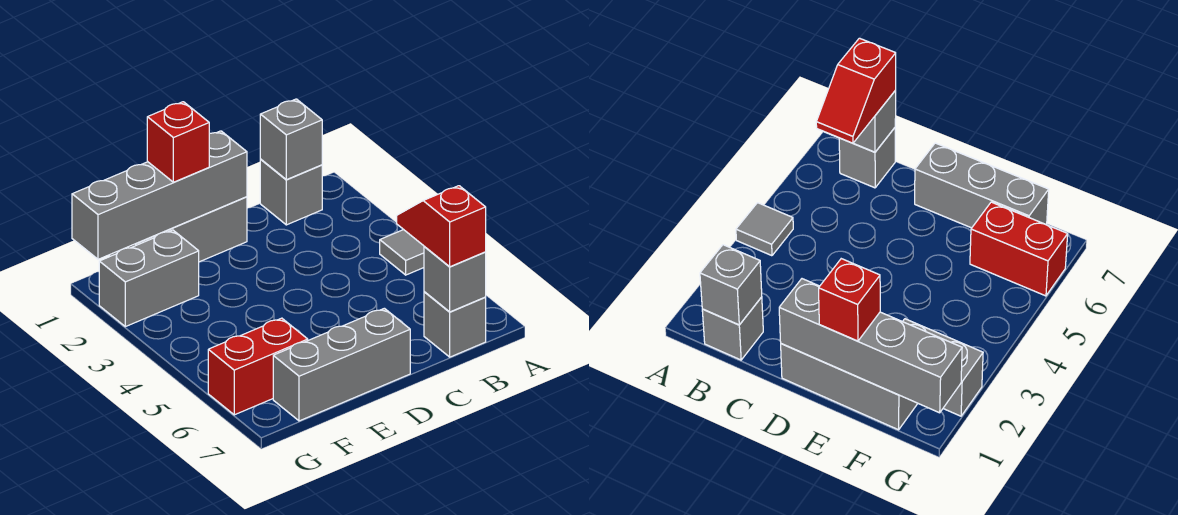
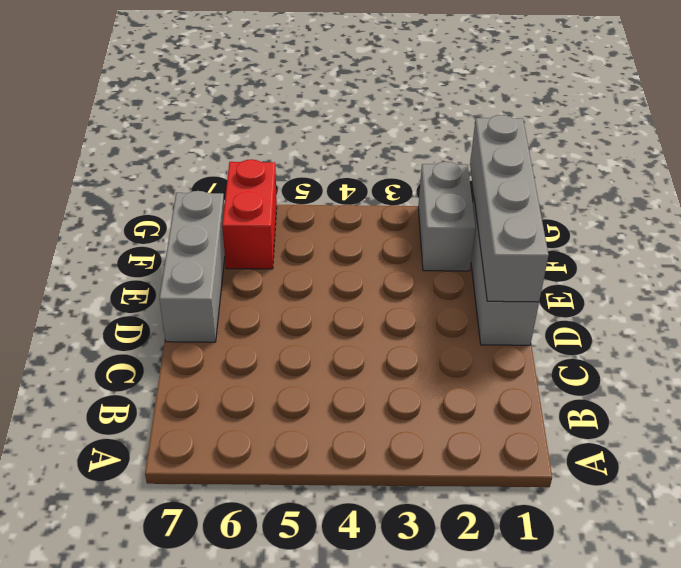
none -> grey tile A4 level 1
none -> grey brick B1 level 1
none -> grey brick B7 level 1

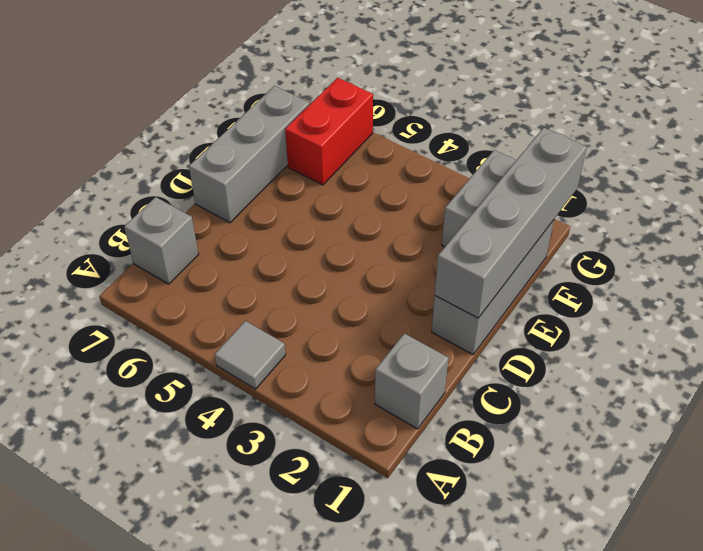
none -> grey brick B1 level 2
none -> grey brick B7 level 2
none -> red slope B6:B7 level 3 top 7

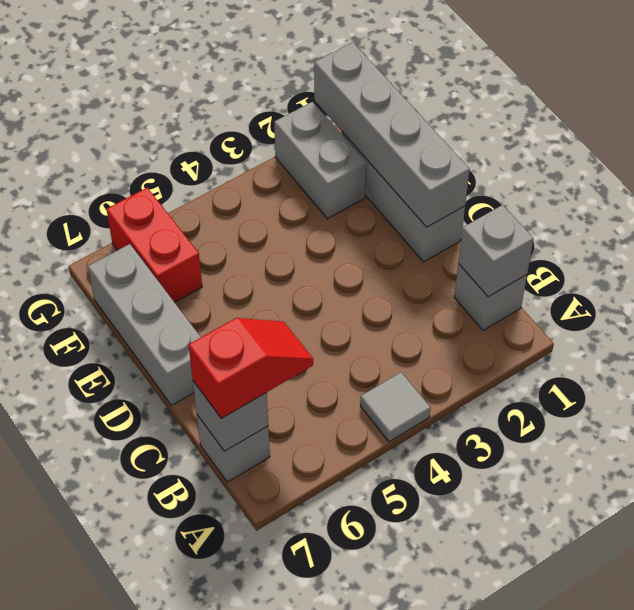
none -> red brick E1 level 3

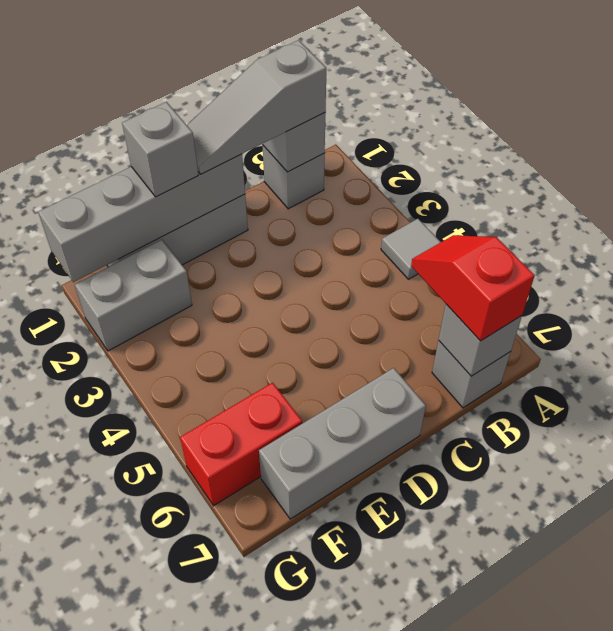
grey slope B1:D1 level 3 top B -> none
grey brick E1 level 3 -> red brick E1 level 3

